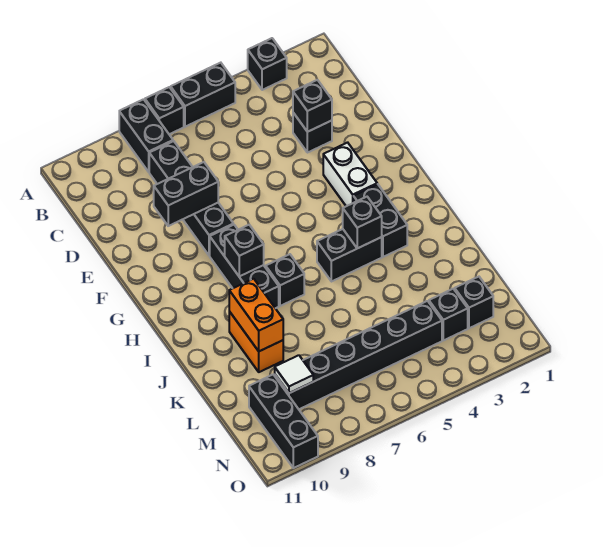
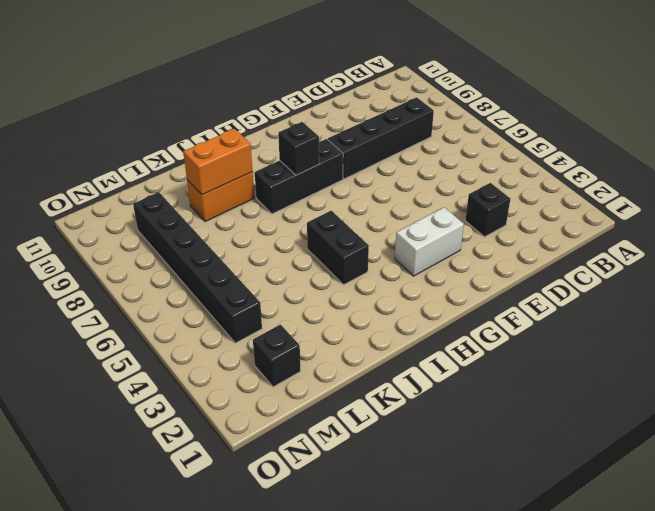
none -> black brick A3 level 1
none -> black brick A5:A6 level 1
none -> black brick A7 level 1

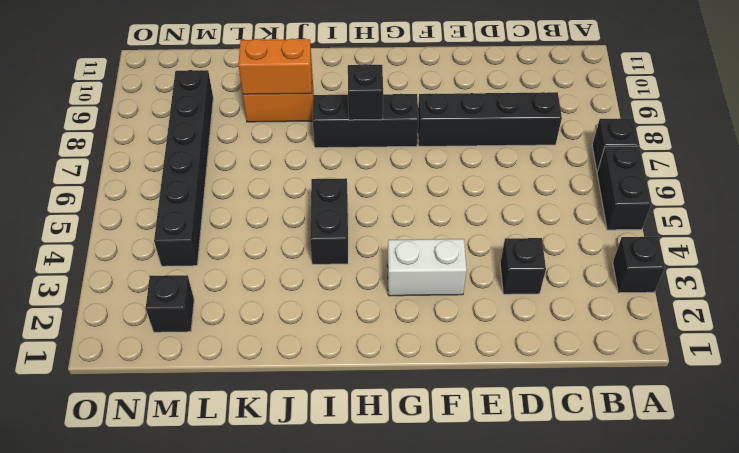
none -> black brick A8:B8 level 1
none -> black brick H3:I3 level 1
none -> black brick I7 level 1

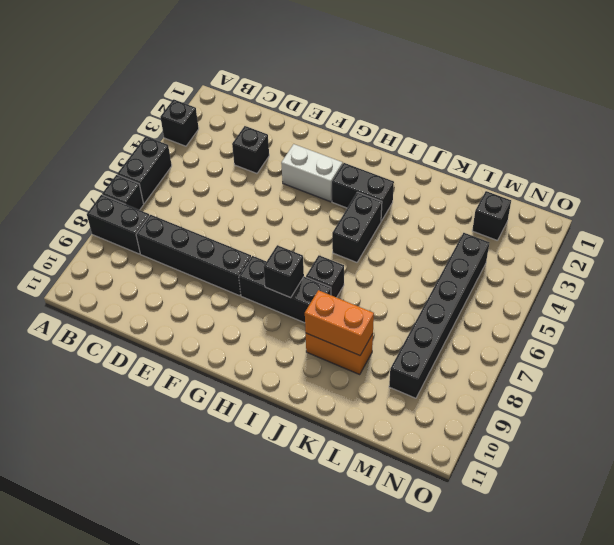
none -> black brick M3 level 1
none -> black brick M10:O10 level 1
none -> black brick D3 level 2

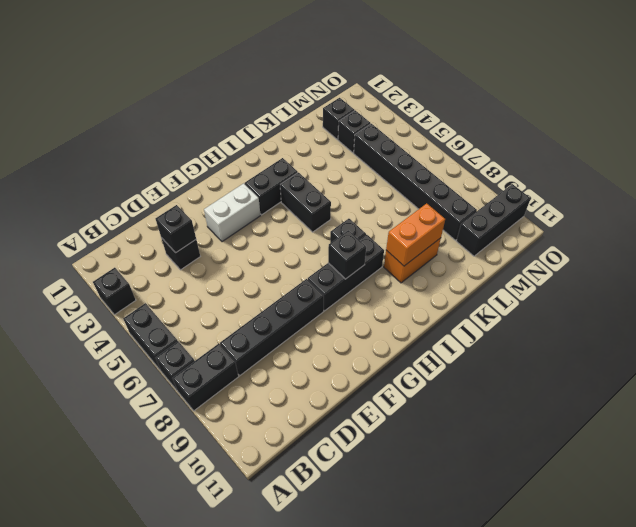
none -> black brick E8:E9 level 2
none -> black brick I4 level 2
none -> white tile M9 level 2

